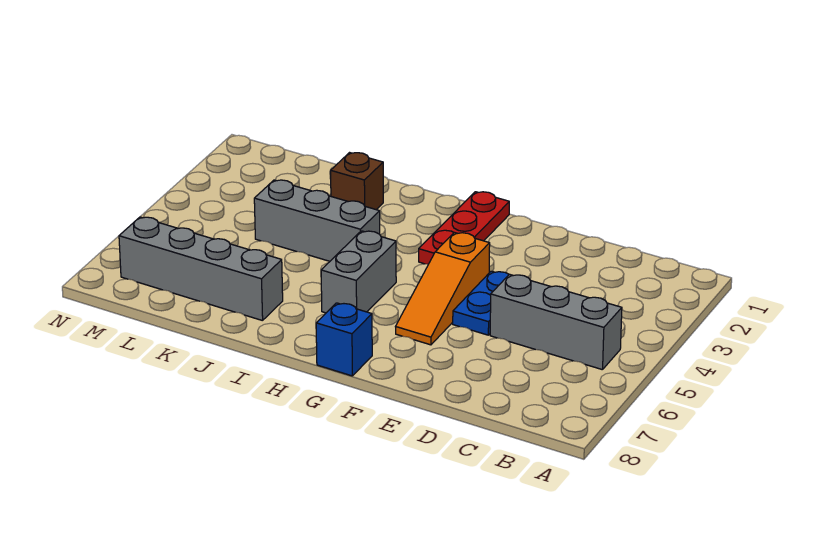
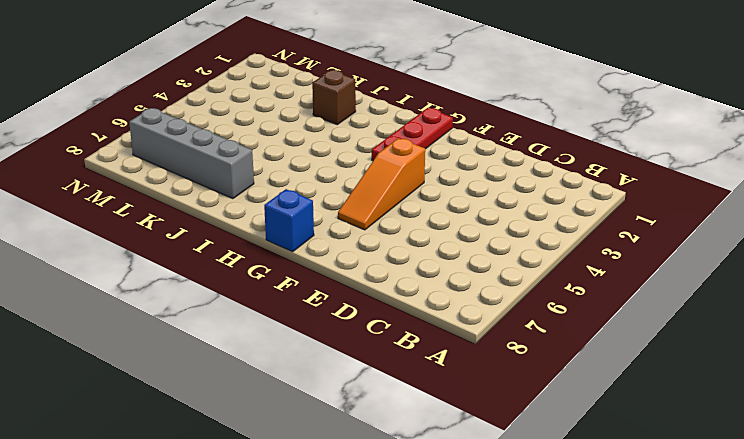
none -> grey brick B5:D5 level 1
none -> blue plate E4:E5 level 1

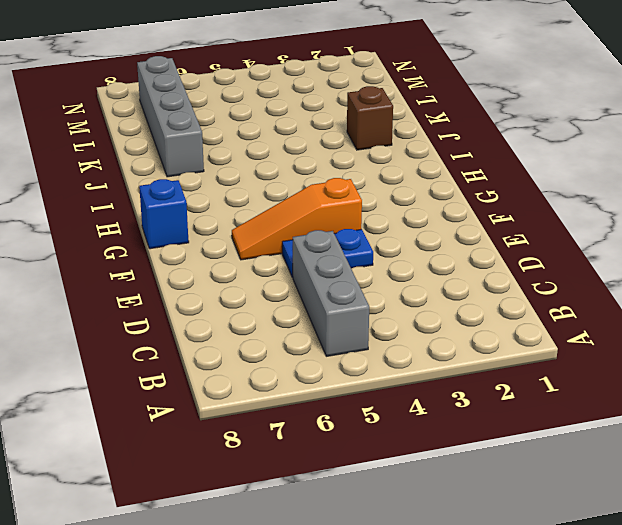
none -> red plate G1:G3 level 1
none -> grey brick H5:H6 level 1

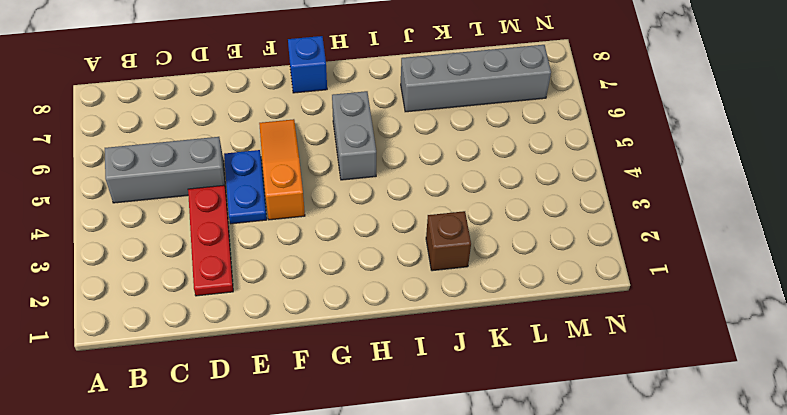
red plate D2:D4 level 1 -> red plate G1:G3 level 1
none -> grey brick I4:K4 level 1

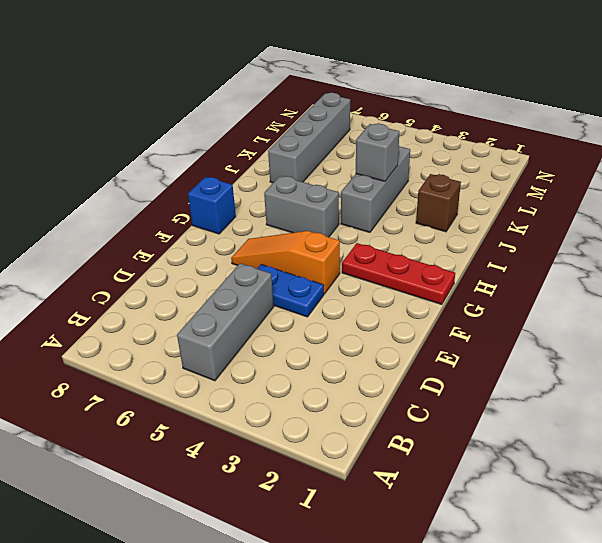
grey brick J4 level 2 -> none

